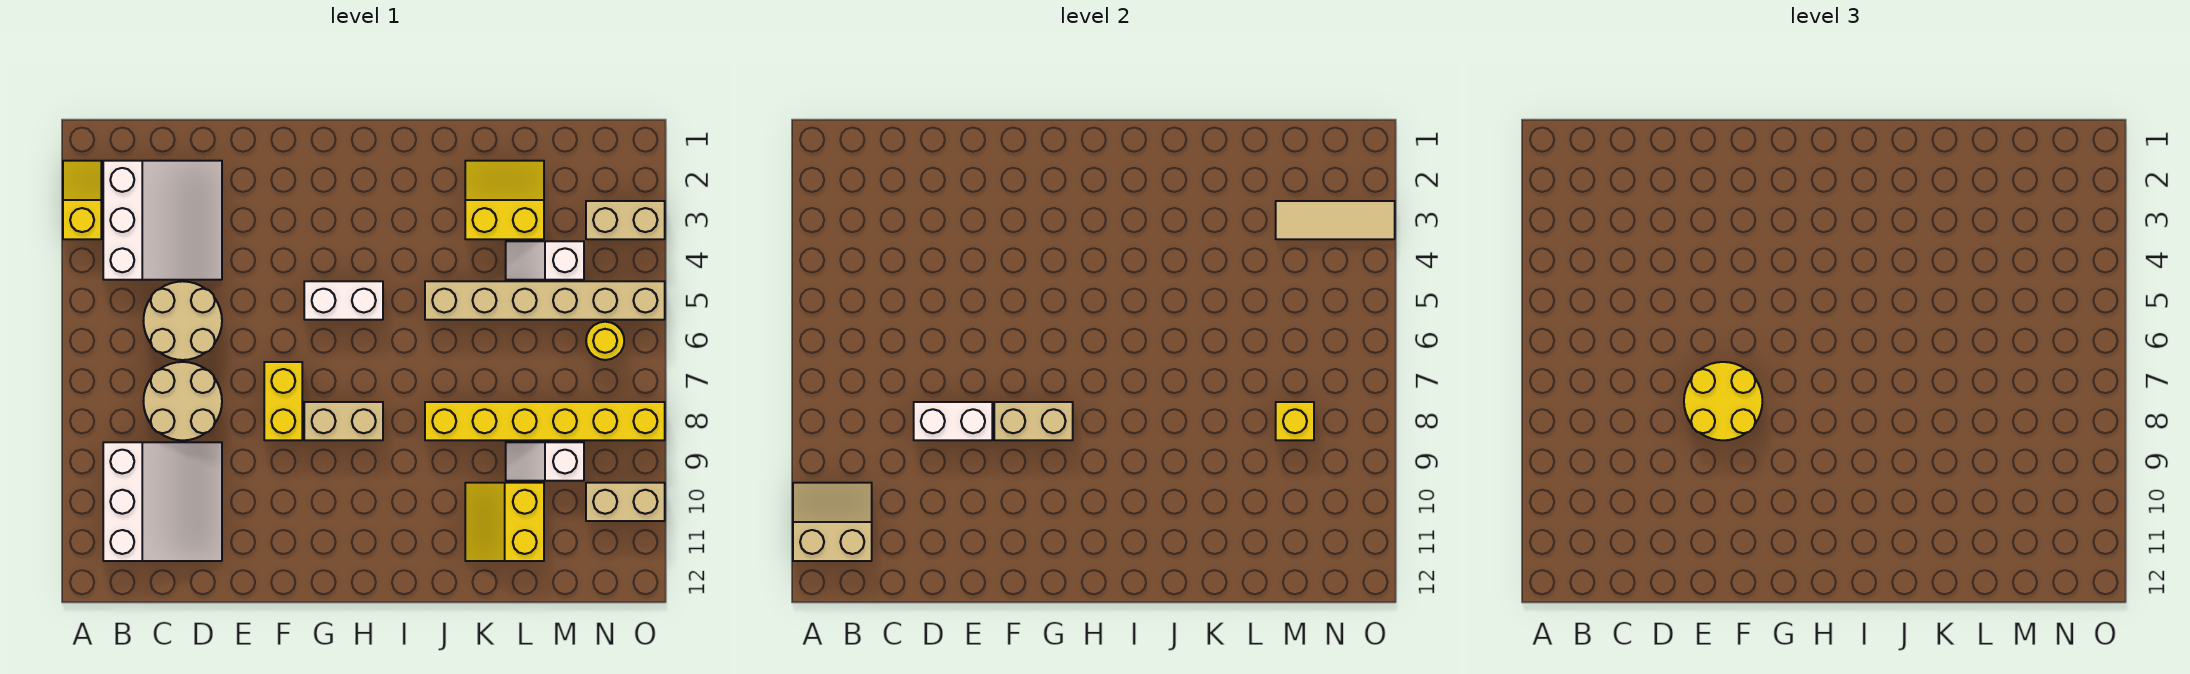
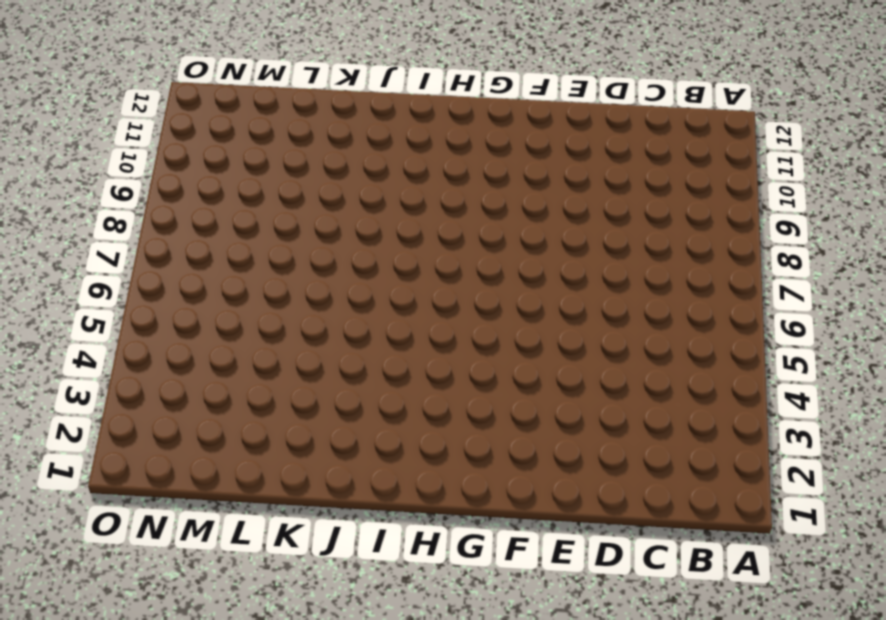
none -> yellow slope A2:A3 level 1 top 3
none -> white slope B2:D4 level 1 top B
none -> white slope B9:D11 level 1 top B

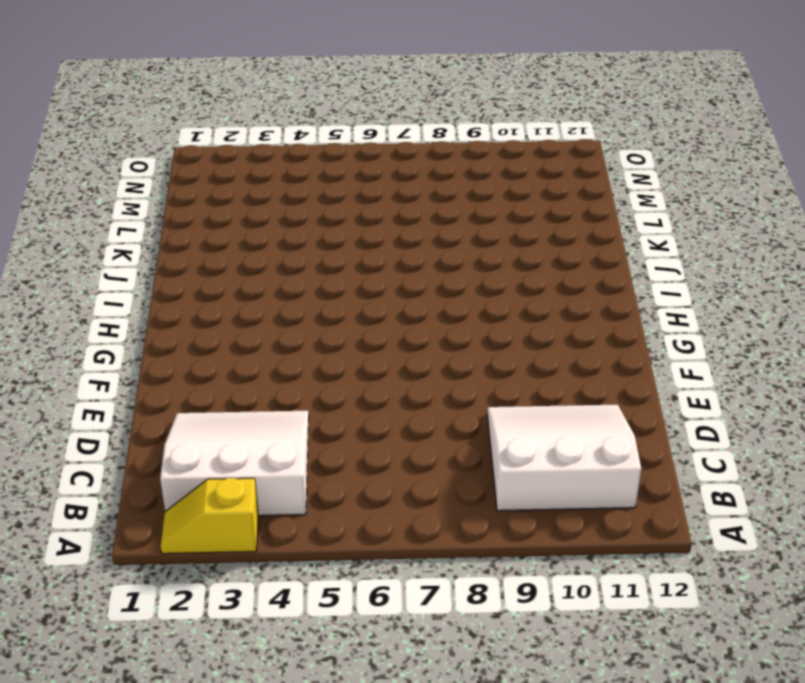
none -> tan round brick C5:D6 level 1
none -> tan round brick C7:D8 level 1
none -> yellow brick F7:F8 level 1

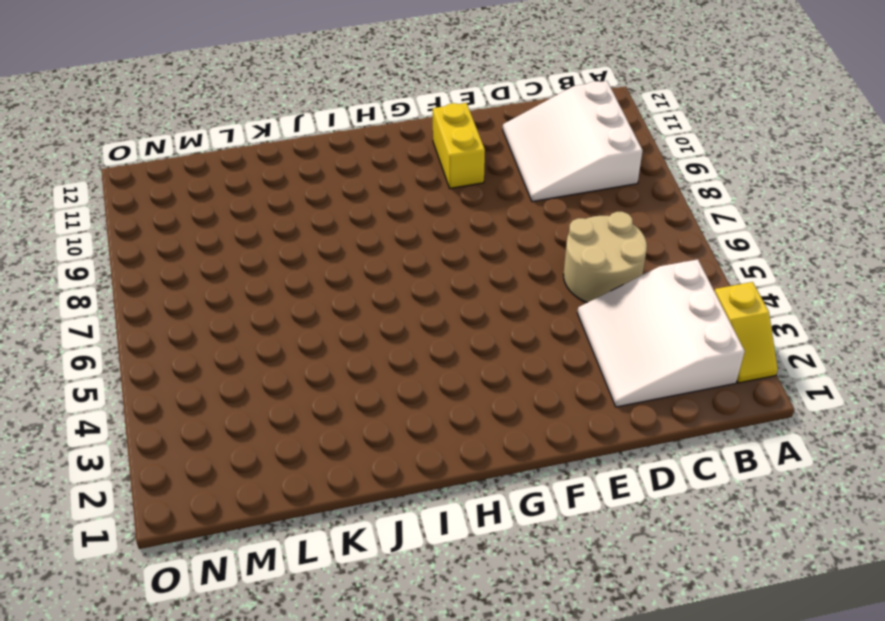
yellow brick F10:F11 level 1 -> yellow brick F7:F8 level 1
none -> tan round brick C7:D8 level 1
none -> white brick G5:H5 level 1
none -> tan brick G8:H8 level 1

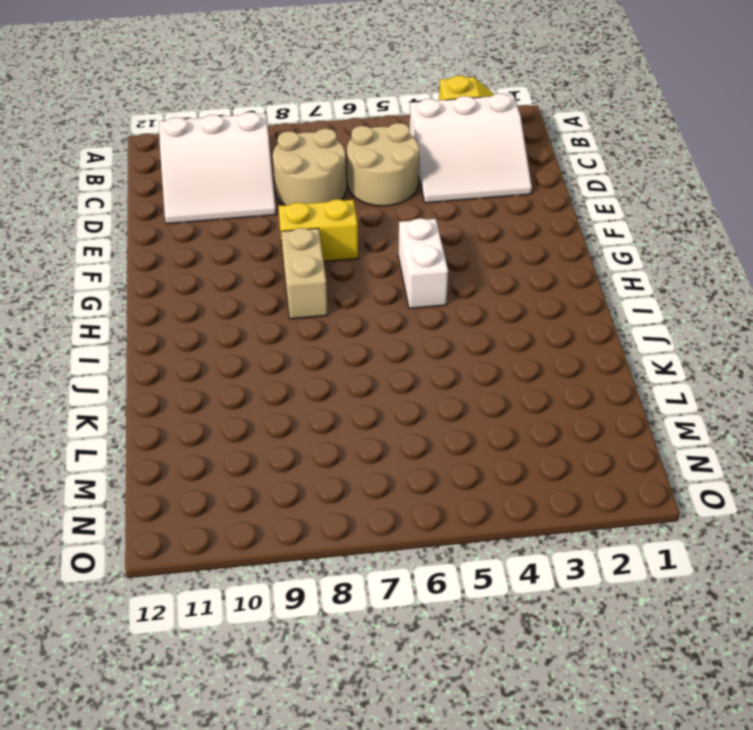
none -> tan brick J5:O5 level 1
none -> yellow brick J8:O8 level 1
none -> yellow slope K2:L3 level 1 top 3

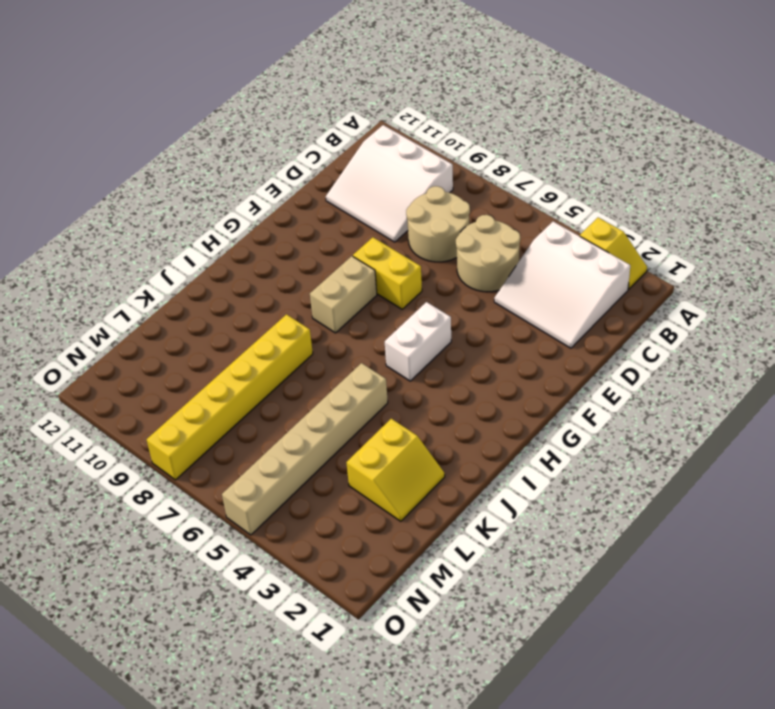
none -> yellow slope K10:L11 level 1 top L
none -> white slope L4:M4 level 1 top M
none -> white slope L9:M9 level 1 top M

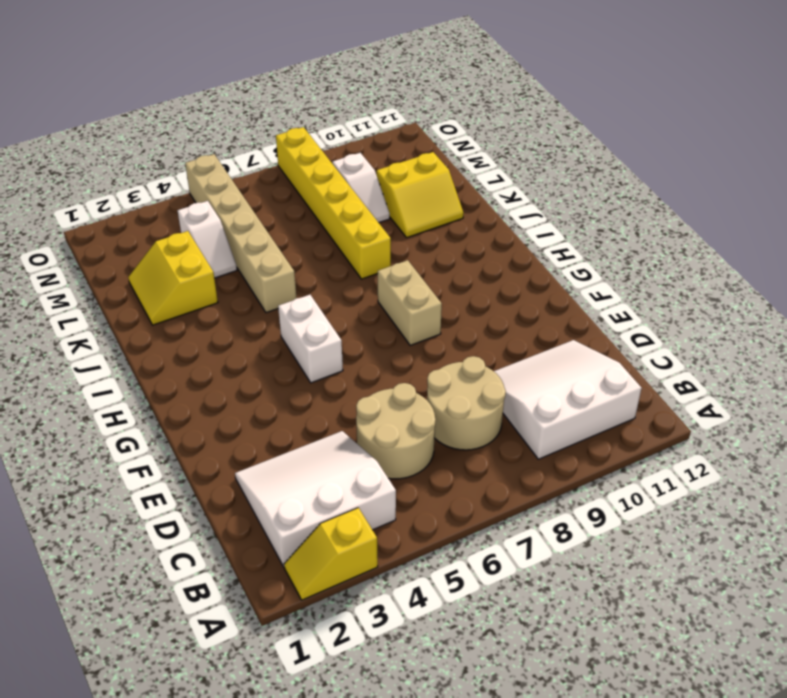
none -> yellow brick F7:F8 level 1
none -> tan brick N3:O3 level 1
none -> yellow round brick N6 level 1

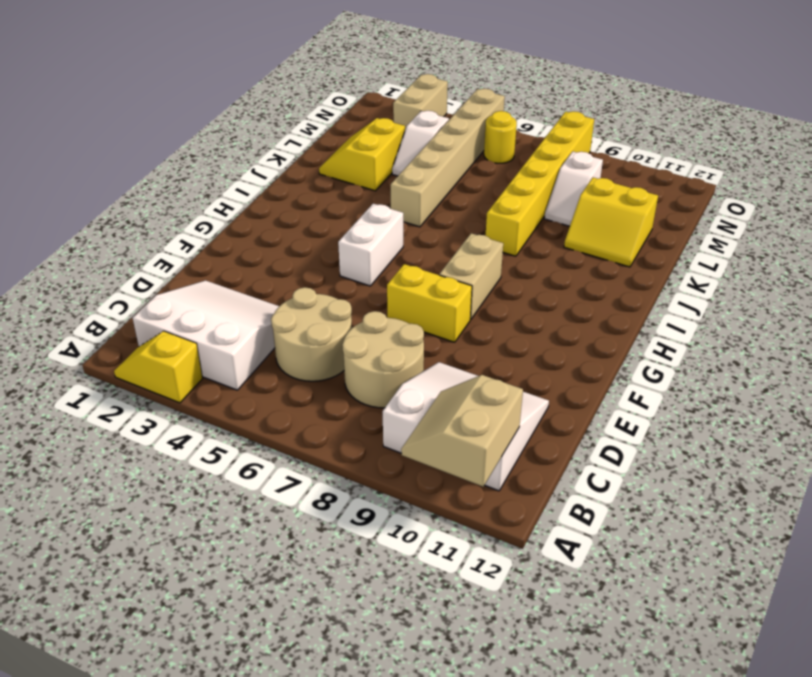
none -> tan brick N10:O10 level 1
none -> white brick D8:E8 level 2
none -> tan brick F8:G8 level 2

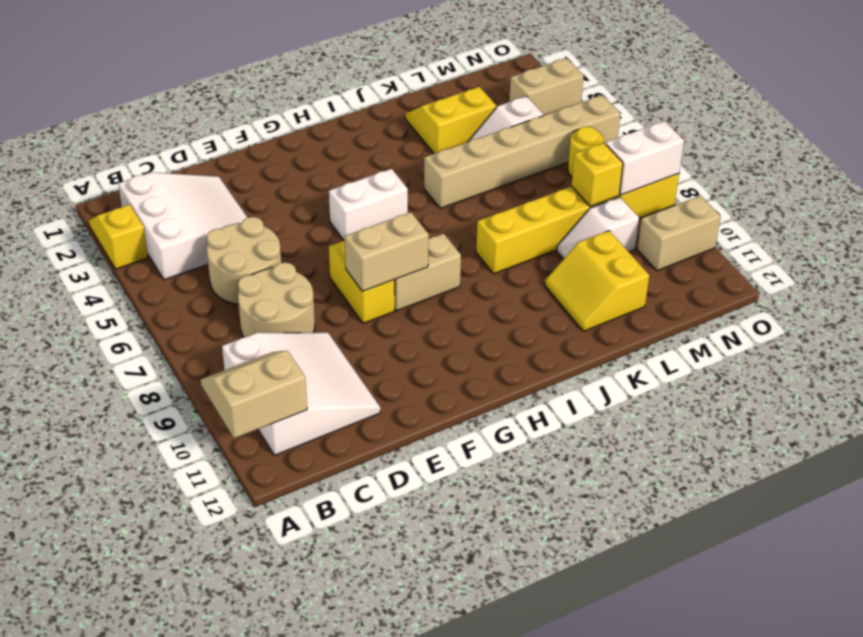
white brick N8:O8 level 2 -> white brick D8:E8 level 2
none -> tan tile M3:O3 level 2
none -> yellow round brick E7:F8 level 3

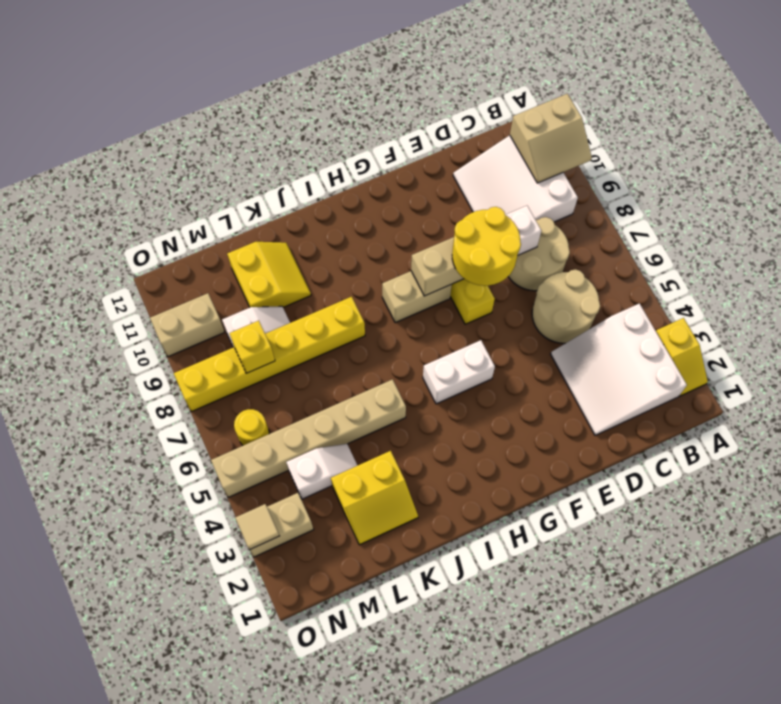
tan tile O3 level 2 -> tan tile M3:O3 level 2

